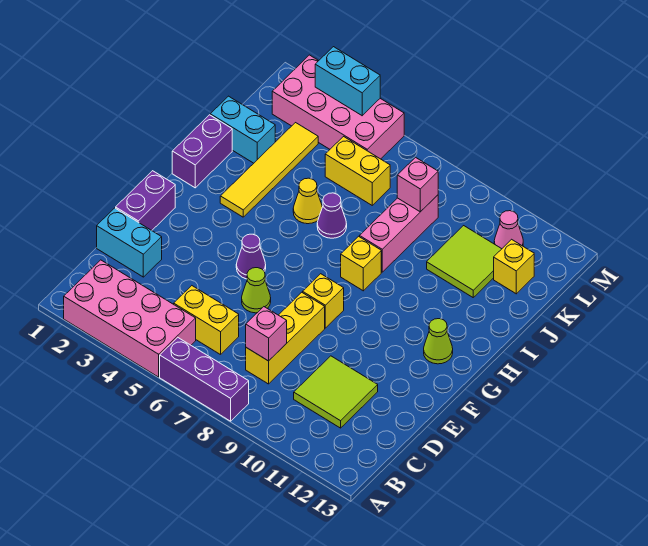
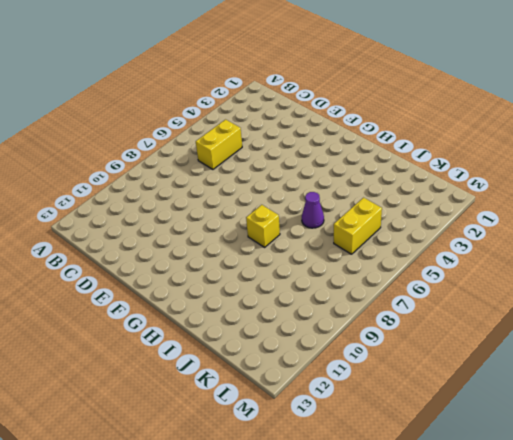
none -> pink brick A2:B5 level 1
none -> purple brick A6:A8 level 1
none -> yellow brick C8:E8 level 1

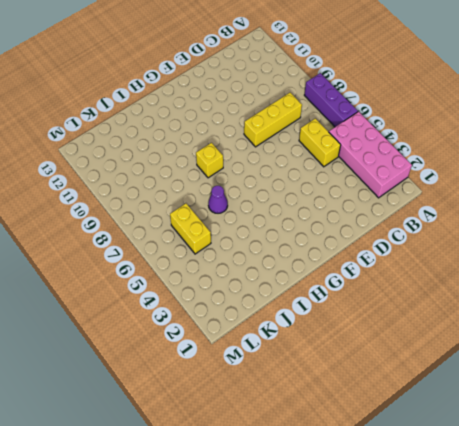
none -> lime tile C10:D11 level 1
none -> cyan brick D1:D2 level 1
none -> purple brick E1:F1 level 1

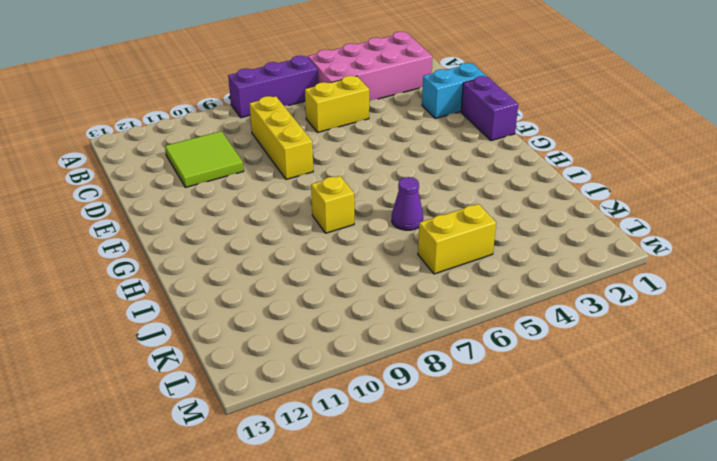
none -> lime cone E6 level 1
none -> purple cone F5 level 1
none -> yellow brick F8 level 1

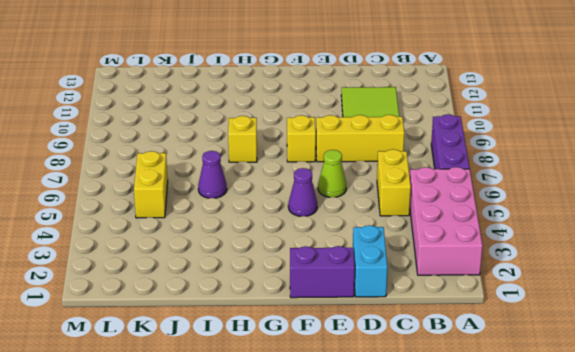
none -> lime cone G12 level 1
none -> purple brick H1:I1 level 1
none -> yellow tile H3:K3 level 1

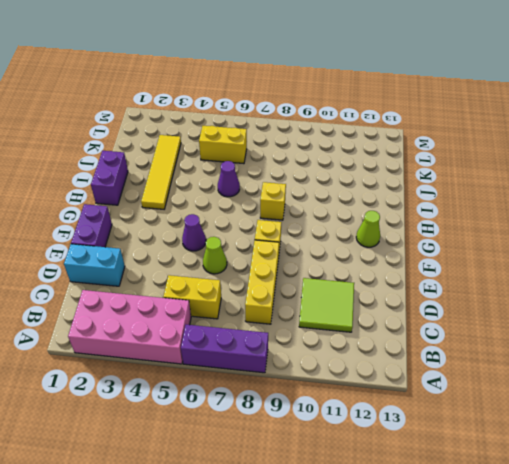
none -> yellow cone I5 level 1
none -> pink brick I8:K8 level 1
none -> cyan brick J1:J2 level 1

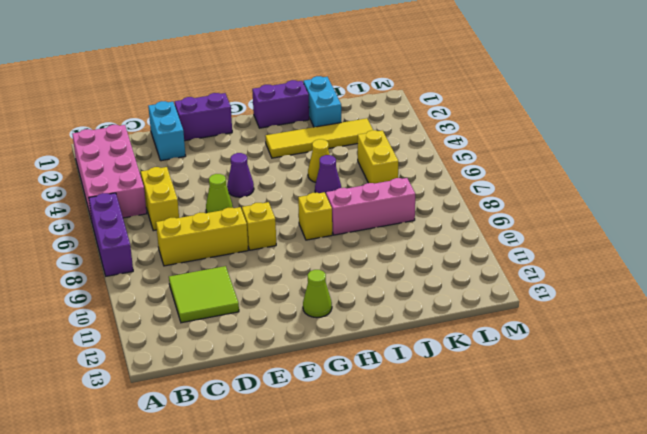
none -> lime tile J10:K11 level 1
none -> yellow brick K12 level 1
none -> pink brick L2:M5 level 1

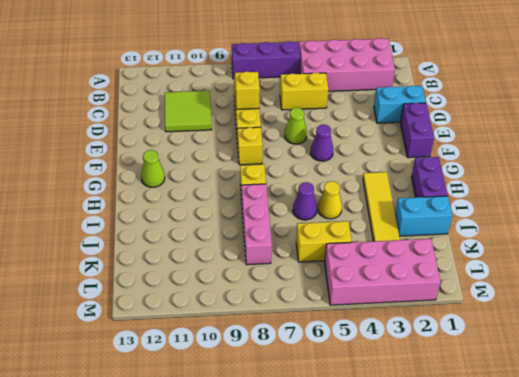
yellow brick D8 level 2 -> yellow brick K12 level 1
none -> lime tile J10:K11 level 1
none -> pink cone L11 level 1
none -> pink brick C8 level 2

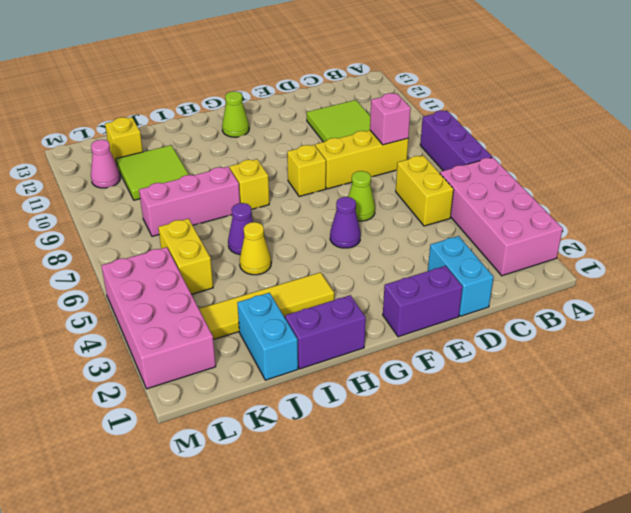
none -> pink brick K8 level 2
none -> cyan brick M3:M4 level 2

